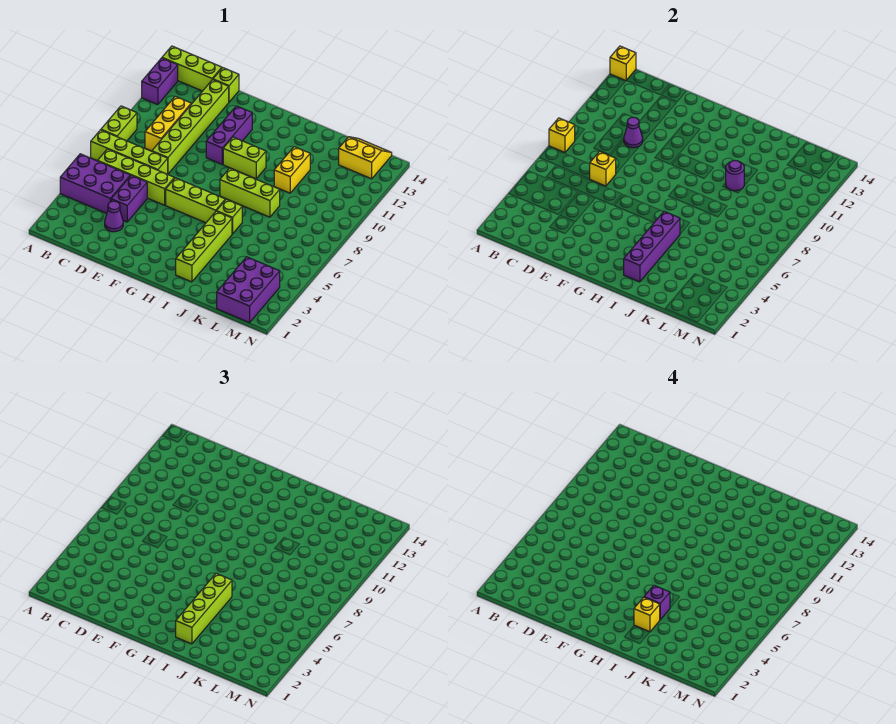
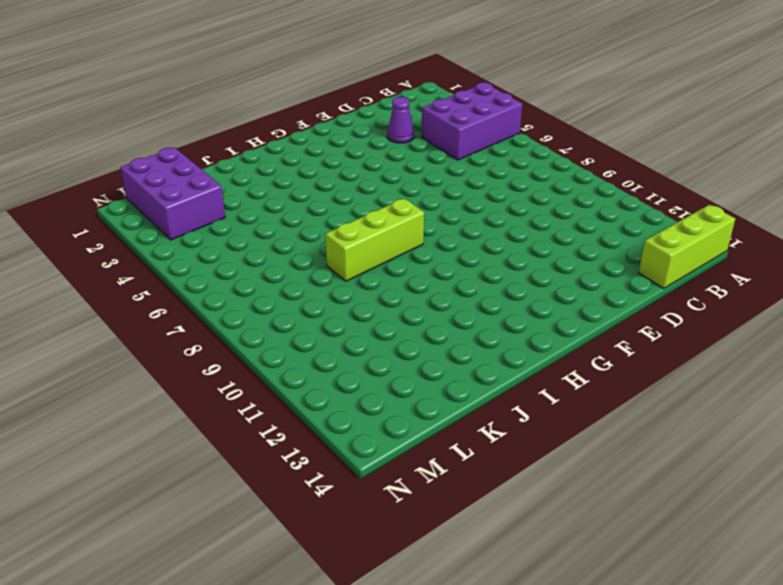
none -> lime brick A7:D7 level 1
none -> lime brick A8:A9 level 1
none -> purple brick A12:A13 level 1

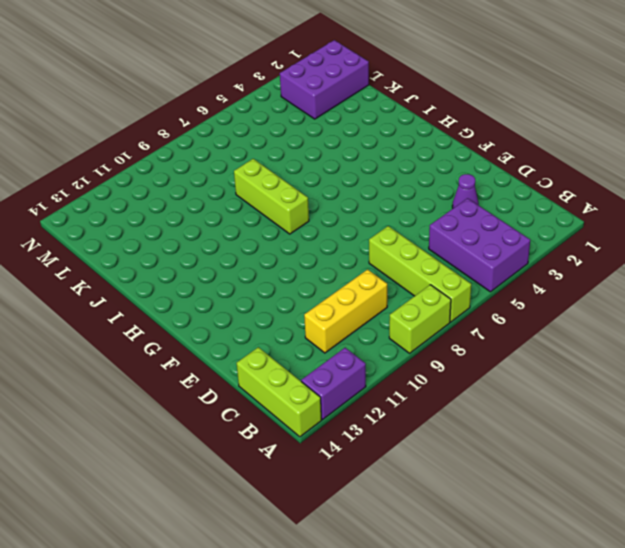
none -> lime brick B6:E6 level 1
none -> purple brick D4:D5 level 1
none -> lime brick D8:D13 level 1

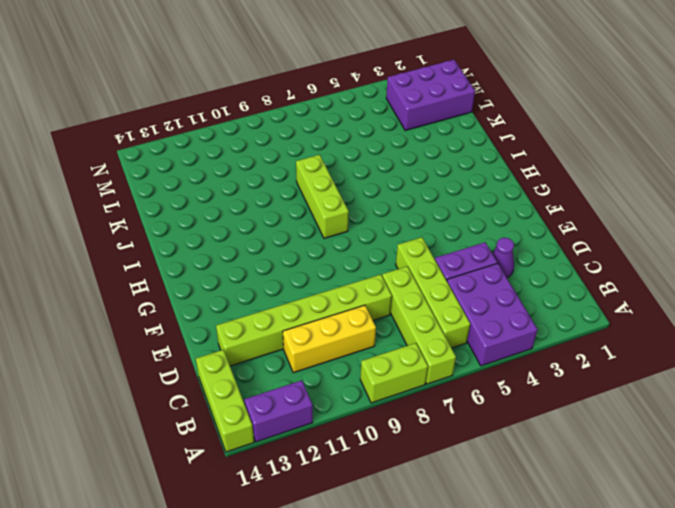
none -> lime brick D14 level 1
none -> lime brick F6:H6 level 1
none -> purple brick F10:F12 level 1

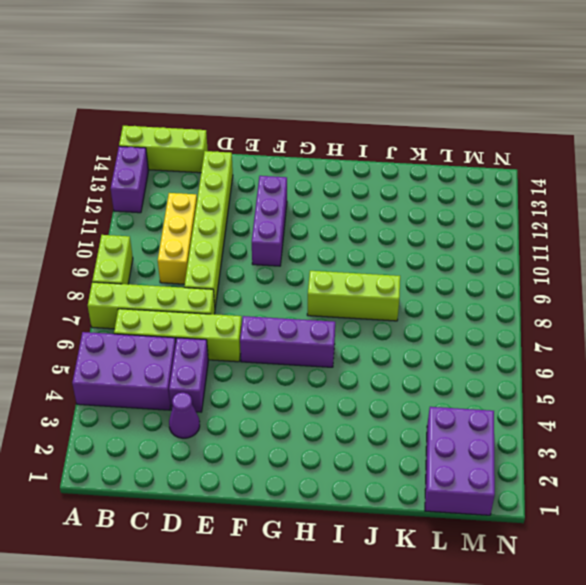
purple brick F6:H6 level 1 -> lime brick F6:H6 level 1
none -> lime brick D14 level 1
none -> lime brick G10:H10 level 1
none -> lime brick I2:I5 level 1

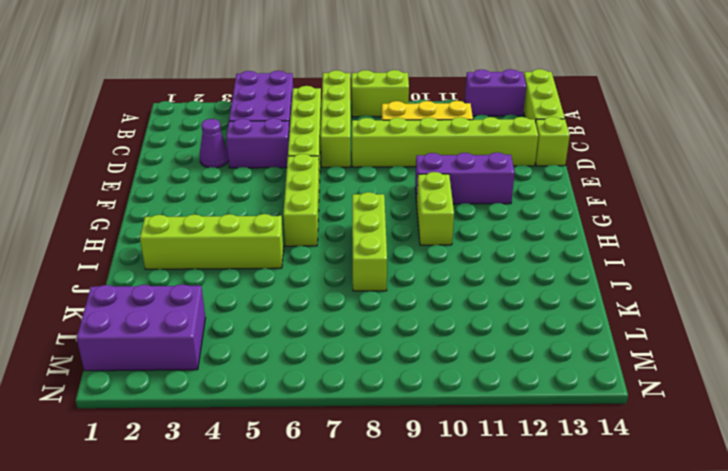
none -> lime brick I6 level 1
none -> yellow brick J10:J11 level 1
none -> yellow slope L13:M14 level 1 top 13

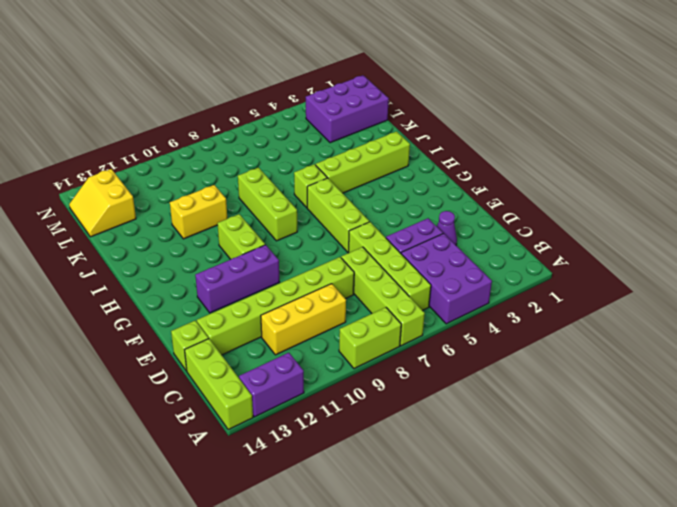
none -> yellow brick A8 level 2
none -> yellow brick A14 level 2
none -> yellow brick D7 level 2

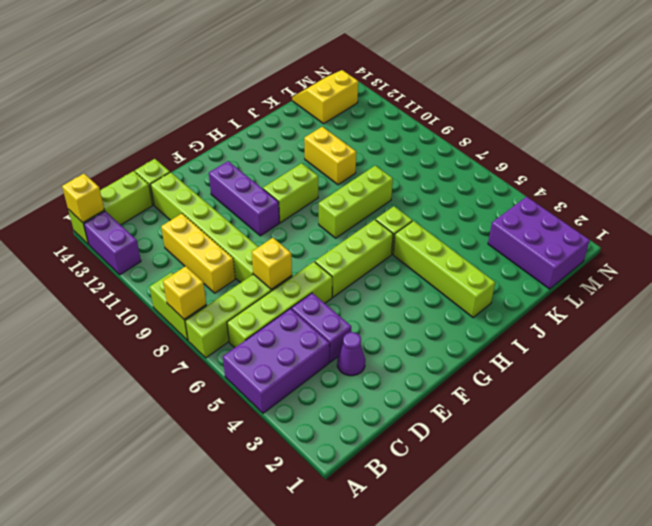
none -> purple cone D10 level 2
none -> purple brick I2:I5 level 2
none -> purple round brick J10 level 2

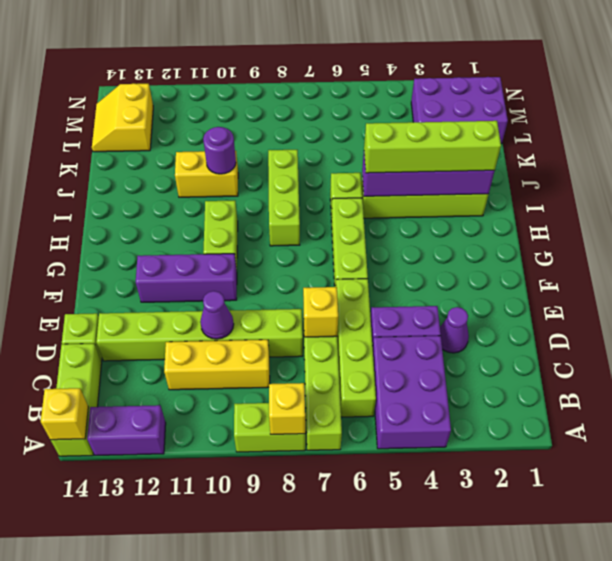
none -> yellow brick I3 level 4
none -> purple brick I4 level 4

